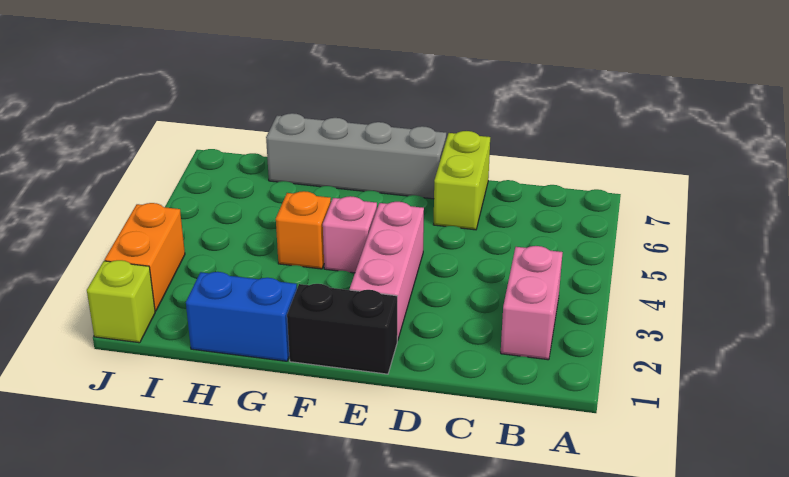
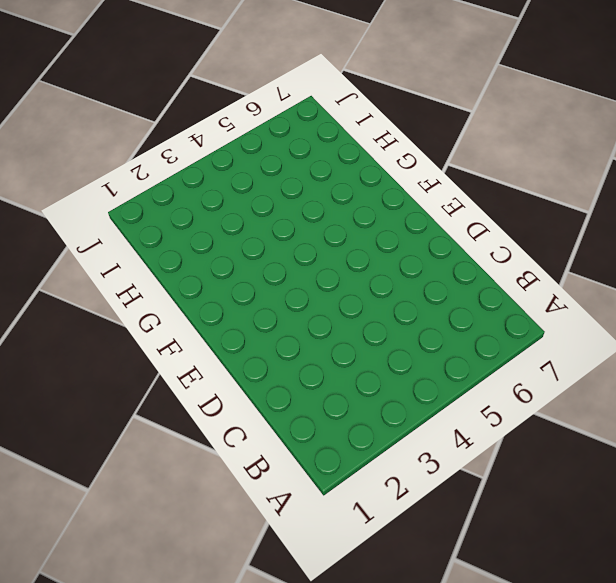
none -> pink brick B2:B3 level 1
none -> lime brick D6:D7 level 1

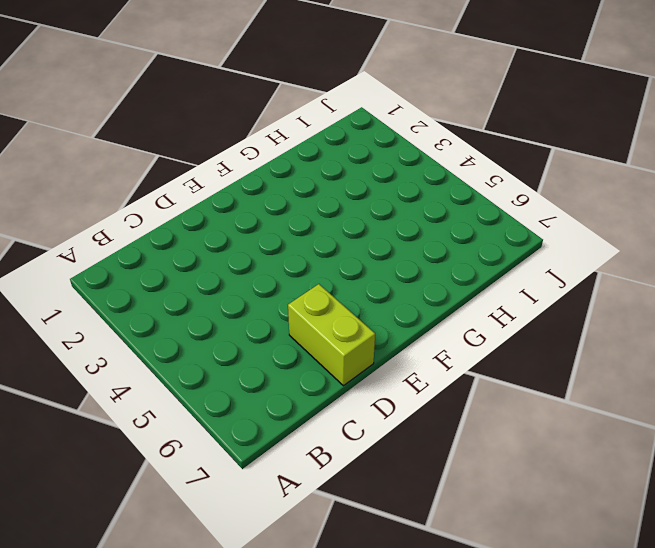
none -> pink brick B2:B3 level 1
none -> black brick E1:F1 level 1

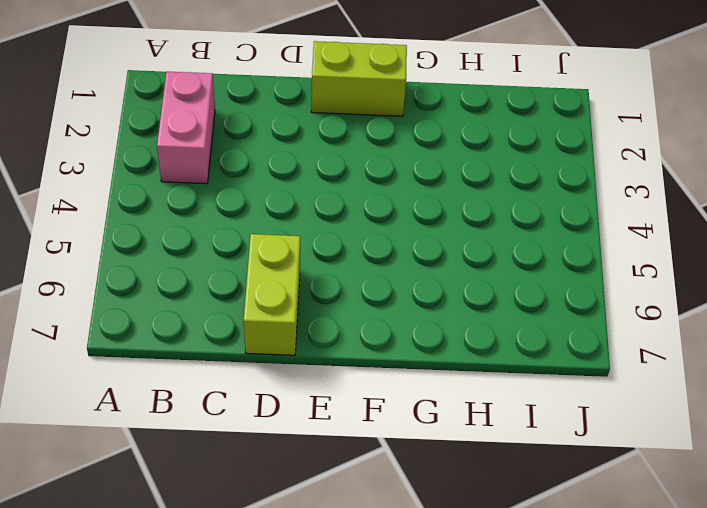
lime brick E1:F1 level 1 -> black brick E1:F1 level 1
none -> pink brick E2:E4 level 1
none -> grey brick E7:H7 level 1

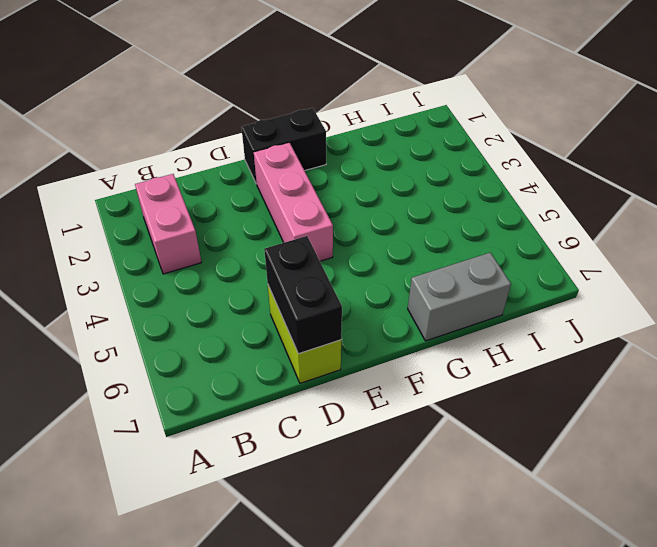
black brick D6:D7 level 2 -> none
grey brick G7:H7 level 1 -> grey brick E7:H7 level 1
none -> pink brick F4 level 1
none -> blue brick G1:H1 level 1

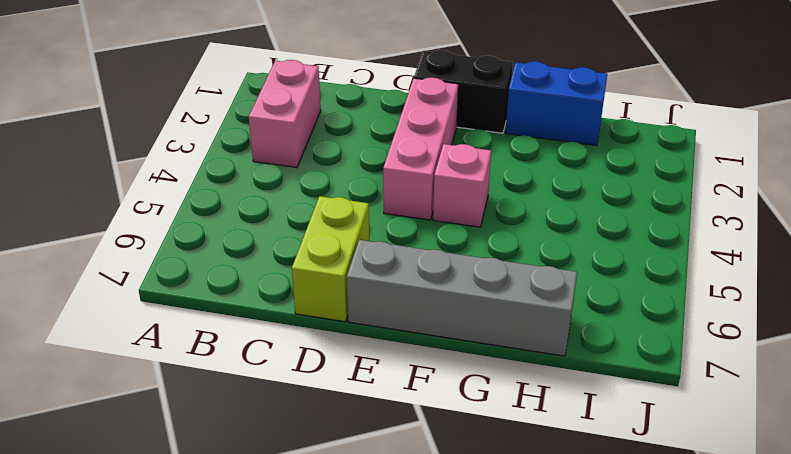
none -> orange brick G4 level 1
none -> lime brick J1 level 1

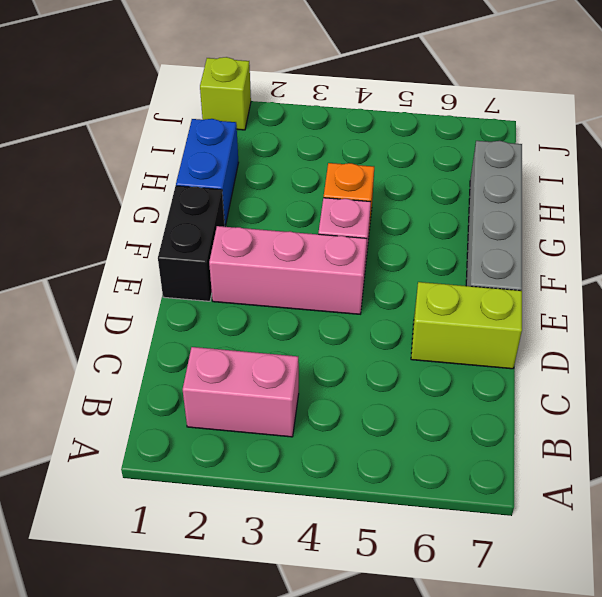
none -> orange brick J2:J3 level 1

